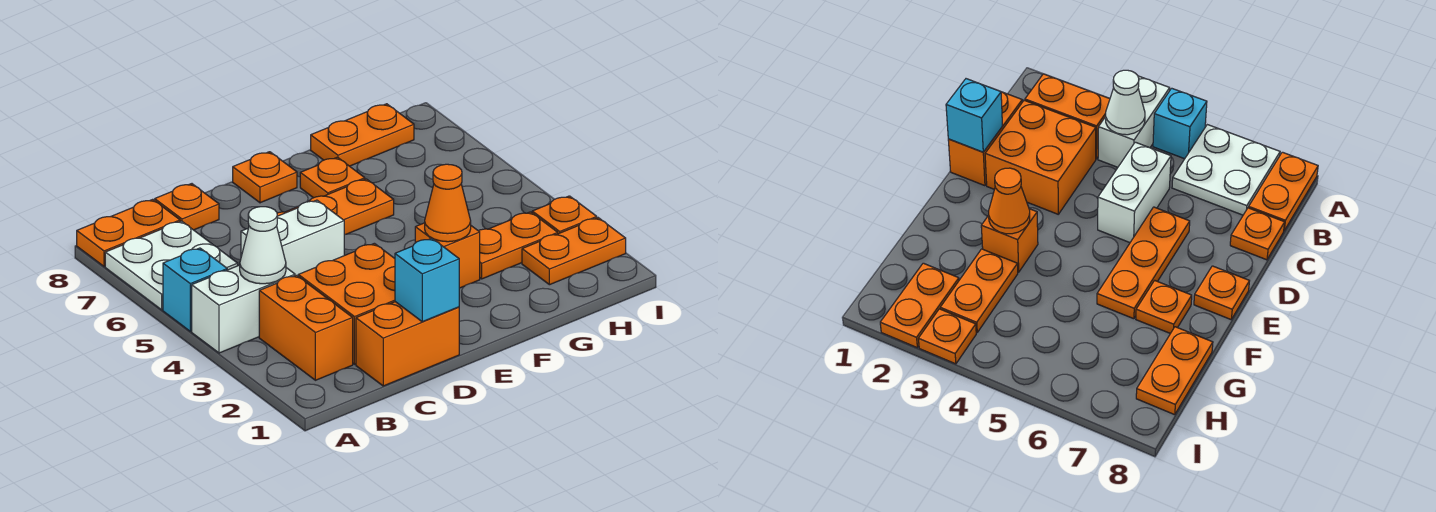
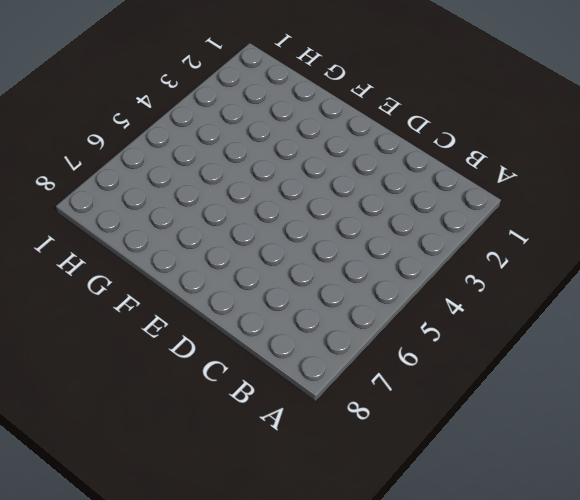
none -> white brick A4:B4 level 1
none -> cyan brick A5 level 1
none -> white plate A6:B7 level 1

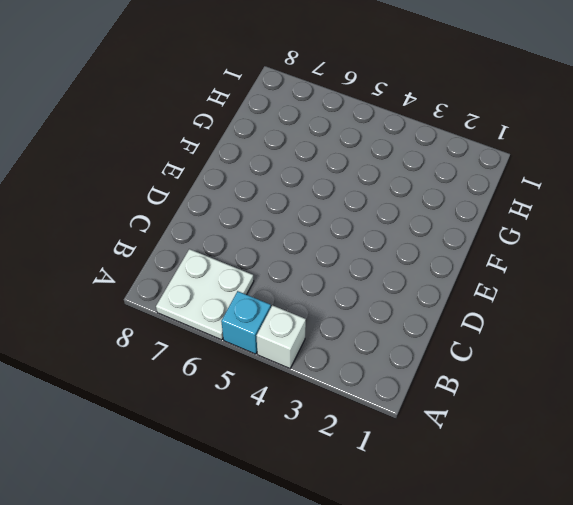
white brick A4 level 1 -> white brick A4:B4 level 1
none -> orange plate A8:B8 level 1
none -> orange brick B2:B3 level 1
none -> orange brick C1:D1 level 1

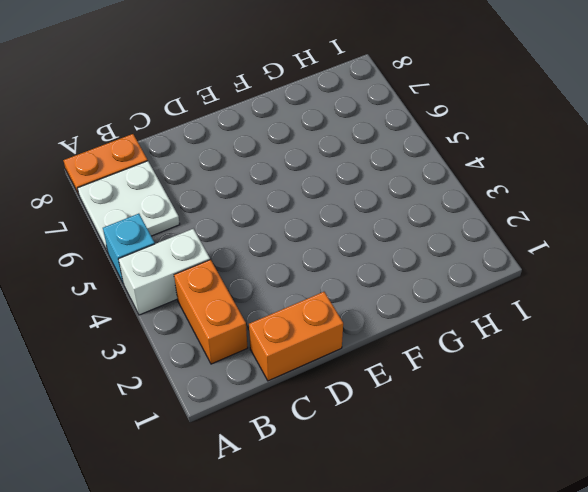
none -> orange brick C2:D3 level 1
none -> white brick C5:D5 level 1
none -> orange plate C8 level 1

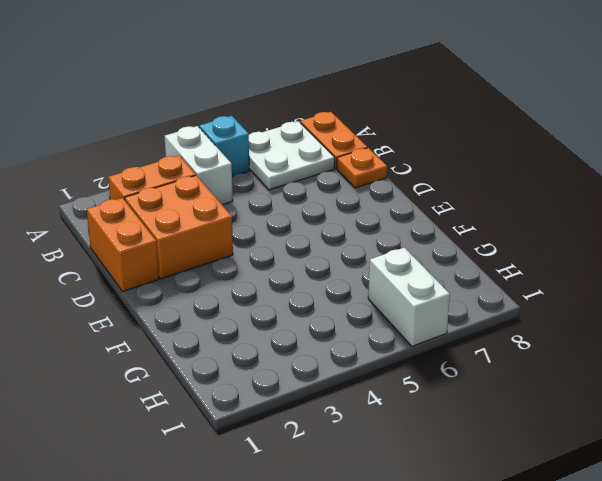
white brick H6:I6 level 1 -> white brick C5:D5 level 1
none -> orange plate D6:F6 level 1
none -> orange plate E8 level 1
none -> orange brick F3 level 1

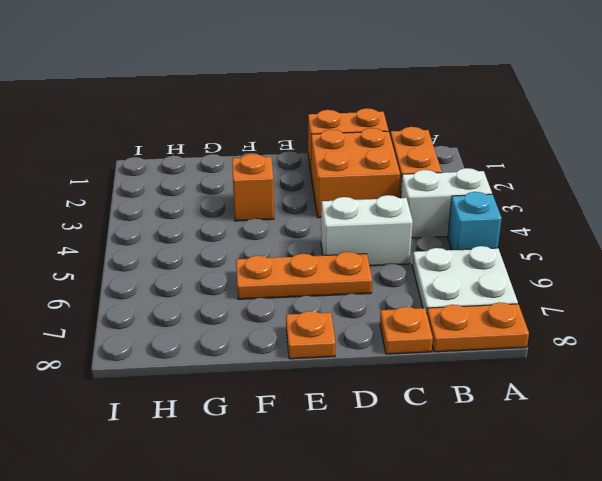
none -> orange plate F7 level 1
none -> orange plate G3:H3 level 1
none -> orange plate G8:H8 level 1

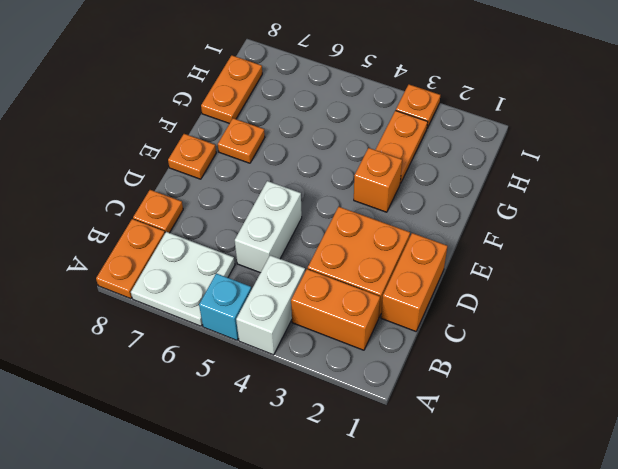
none -> orange plate D6:F6 level 1
none -> orange plate H2:I2 level 1
none -> white cone B4 level 2

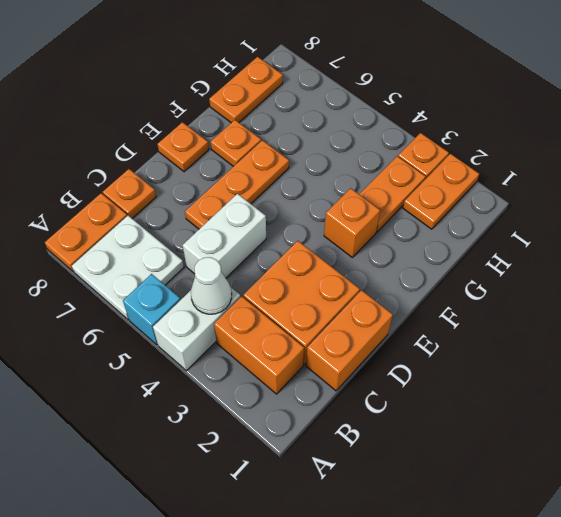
none -> cyan brick D1 level 2
none -> orange cone F3 level 2

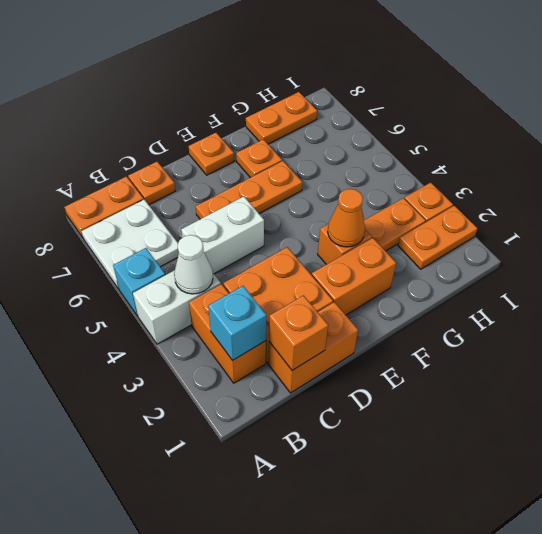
cyan brick B2 level 2 -> cyan brick D1 level 2
orange brick C1 level 2 -> none
orange brick E2:F2 level 1 -> none

